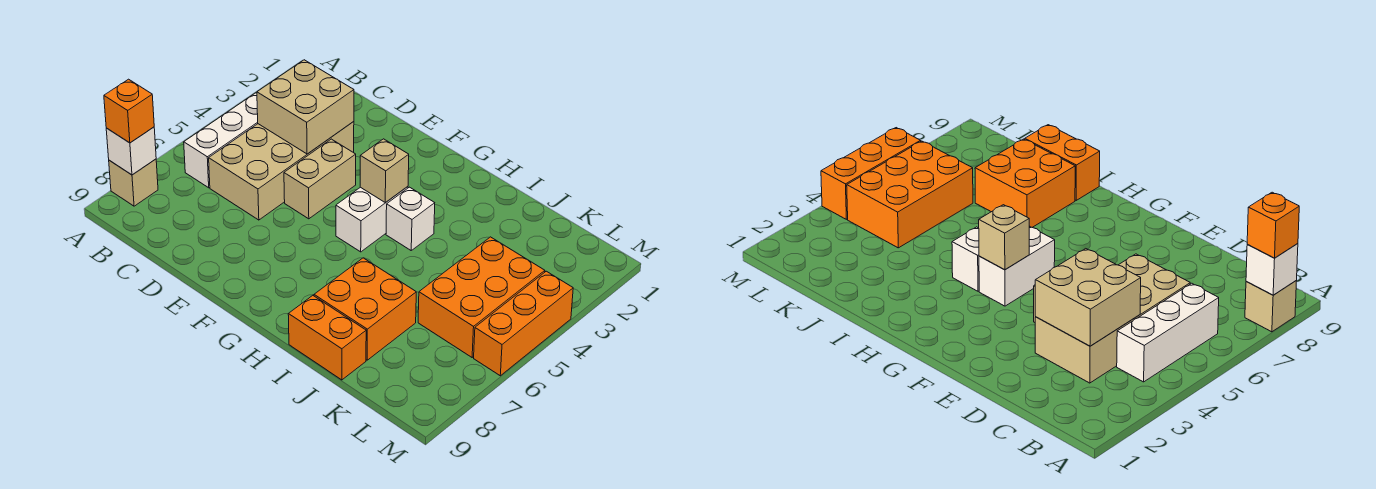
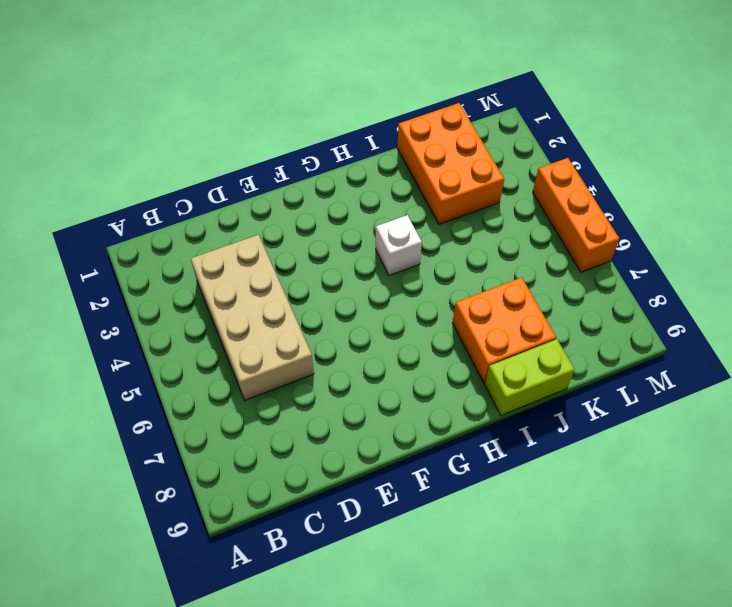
lime brick I9:J9 level 1 -> orange brick I9:J9 level 1
orange brick J1:K3 level 1 -> orange brick K4:L6 level 1
none -> tan brick A8 level 1
none -> white brick B4:B6 level 1
none -> tan brick E4:E5 level 1

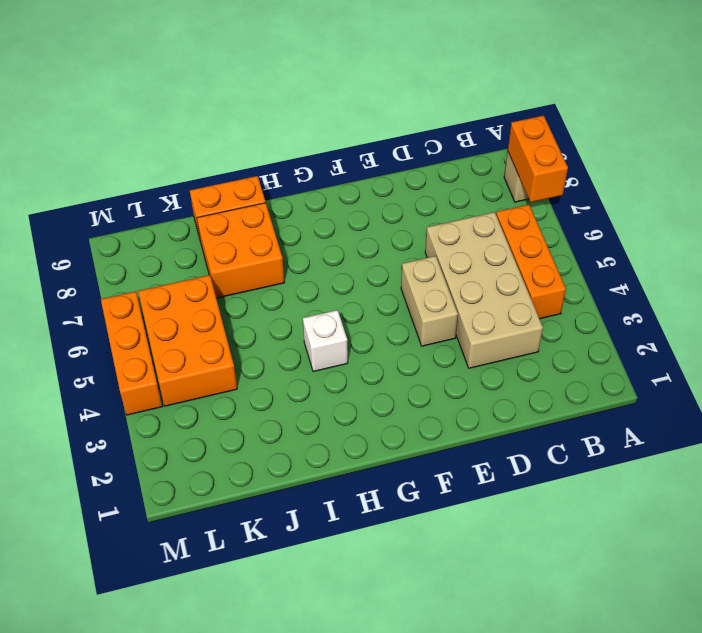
orange brick A7:A8 level 2 -> white brick A8 level 2
orange brick B4:B6 level 1 -> white brick B4:B6 level 1
none -> white brick G4:G5 level 1
none -> tan brick C3:D4 level 2
none -> tan brick G4 level 2

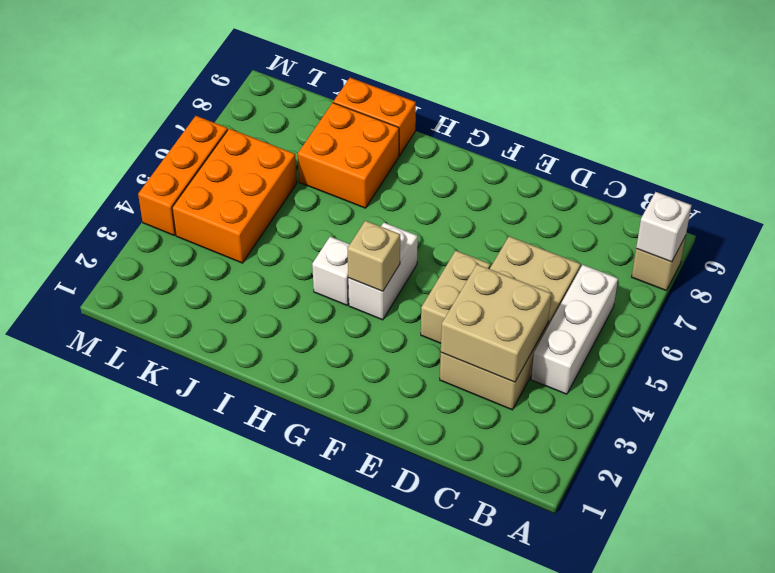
none -> orange brick A8 level 3

